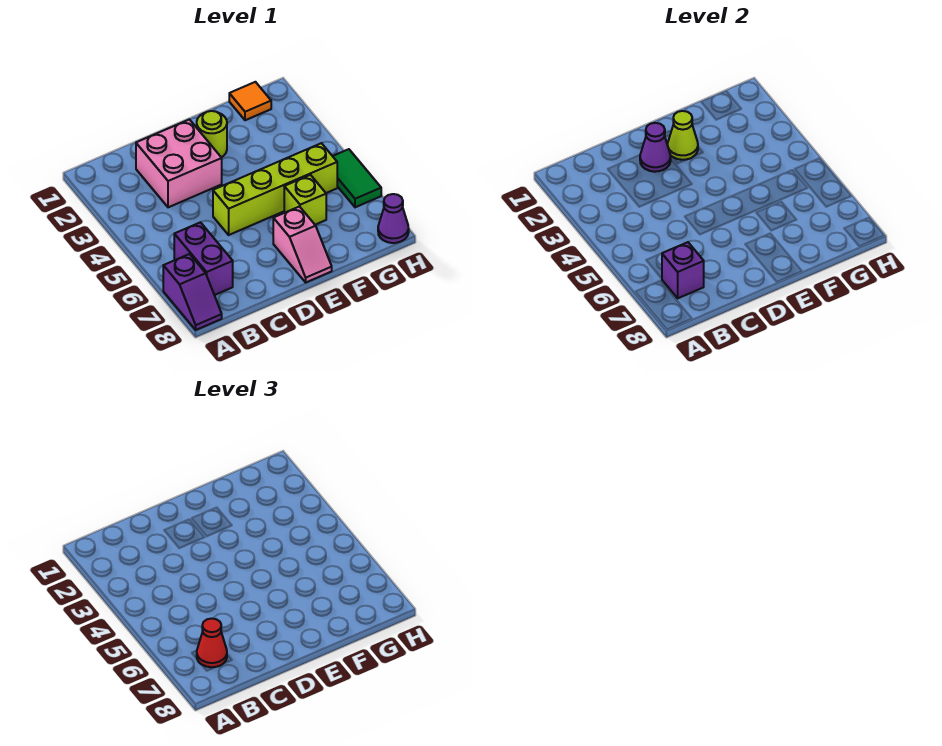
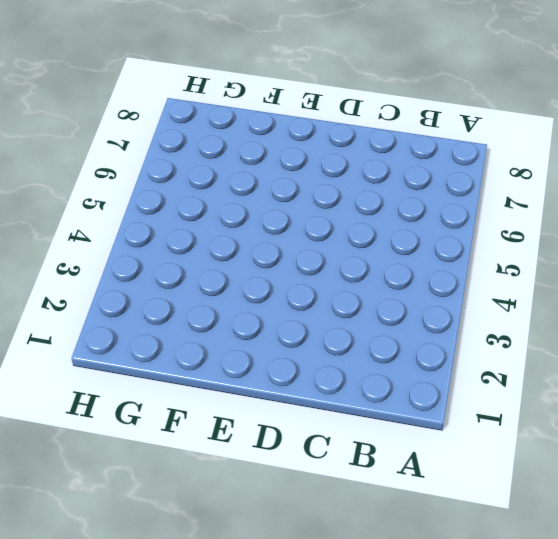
none -> purple slope A7:A8 level 1 top 7
none -> purple brick B6:B7 level 1
none -> pink brick C2:D3 level 1

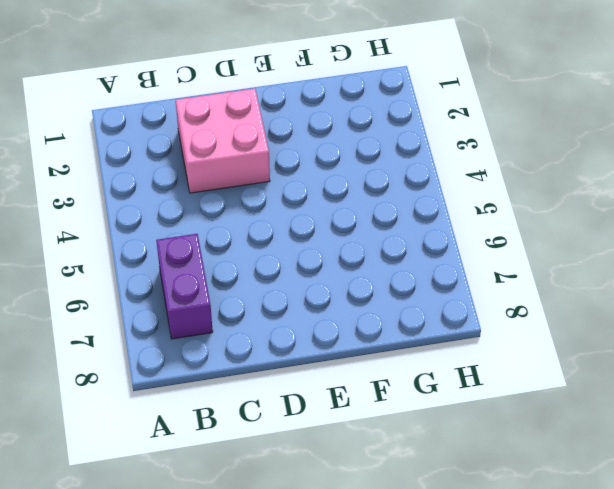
none -> purple slope A7:A8 level 1 top 7
none -> lime brick D5:G5 level 1
none -> lime round brick E2 level 1

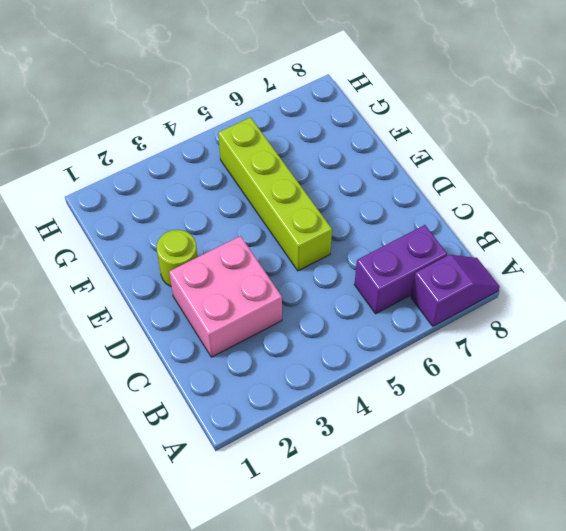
none -> pink slope E7:E8 level 1 top 7
none -> lime brick F6 level 1
none -> orange tile G1 level 1

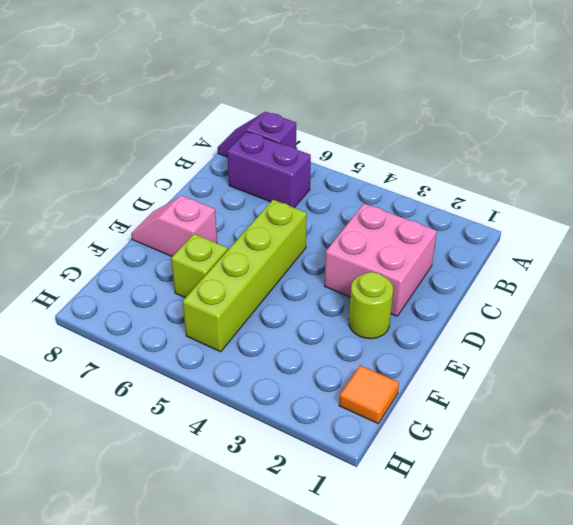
none -> green tile H5:H6 level 1
none -> purple cone H8 level 1
none -> purple brick B7 level 2

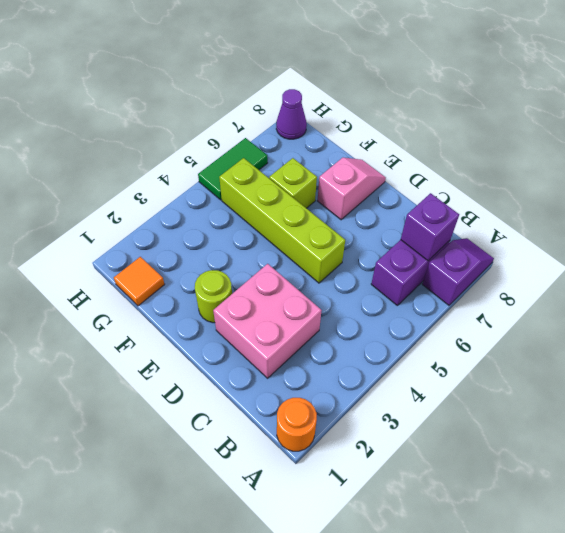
orange round brick A1 level 1 -> none
none -> purple cone D2 level 2
none -> lime cone E2 level 2
none -> red cone B7 level 3

